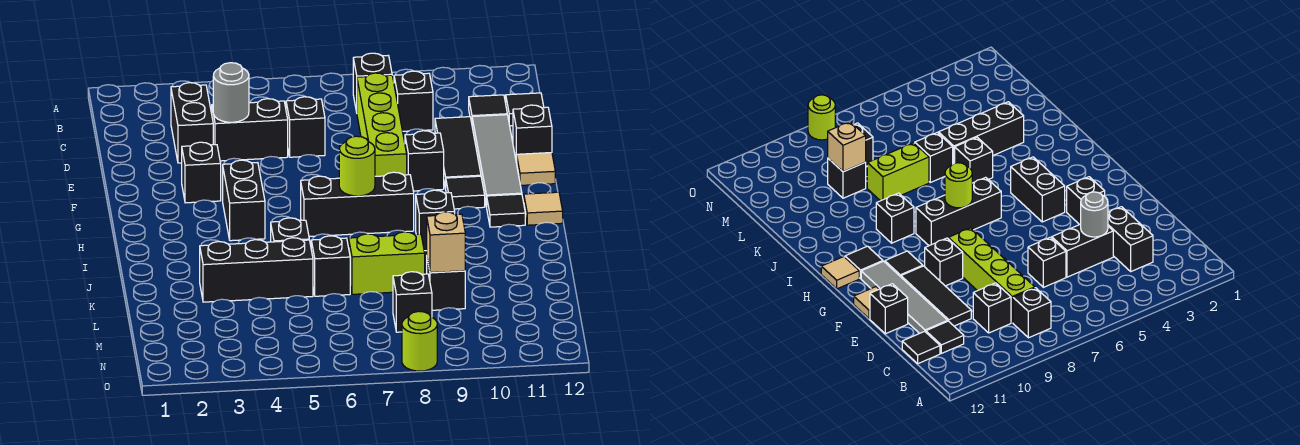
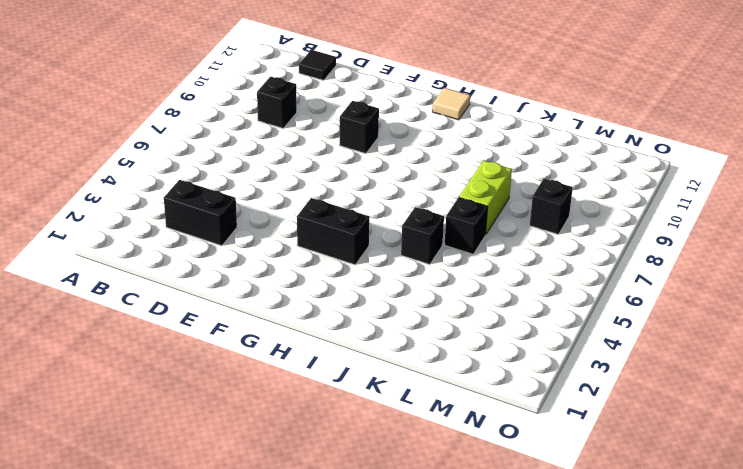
none -> black brick B8 level 1
none -> lime brick C8:F8 level 1
none -> black tile C11 level 1
none -> black brick D4:D5 level 1

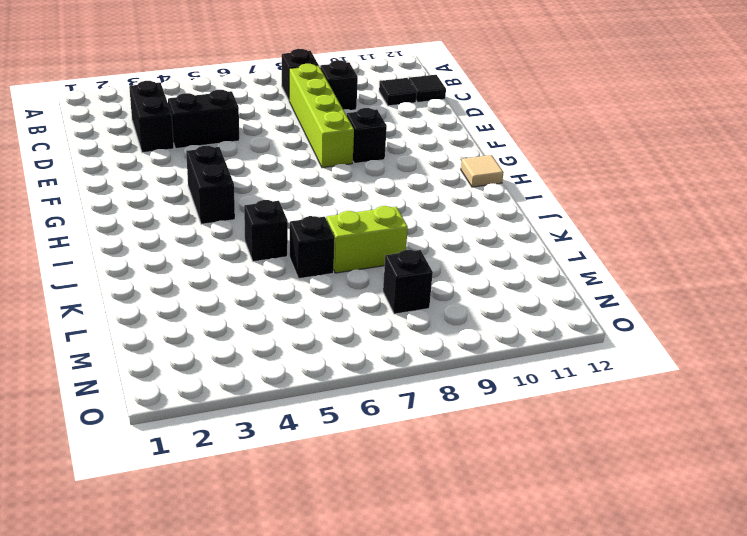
none -> black brick D6 level 1
none -> black tile D10:F10 level 1
none -> grey tile D11:G11 level 1
none -> black brick E12 level 1

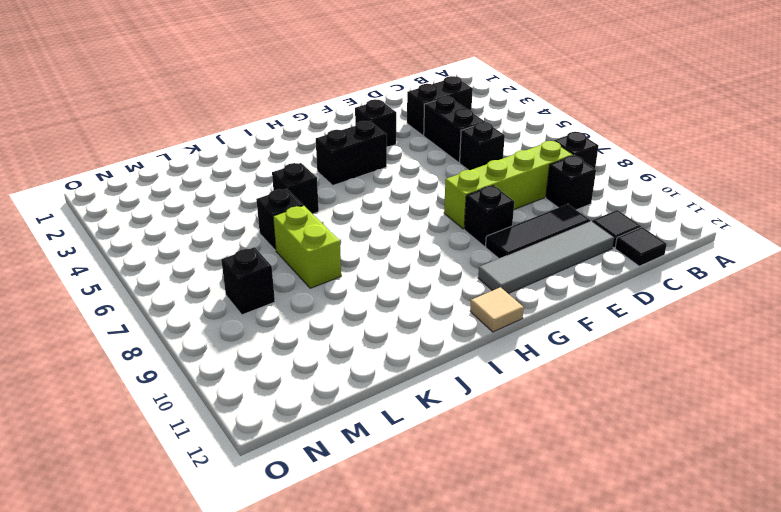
none -> black brick E12 level 1
none -> tan tile F12 level 1
none -> black tile G10 level 1
none -> black brick H6:H8 level 1

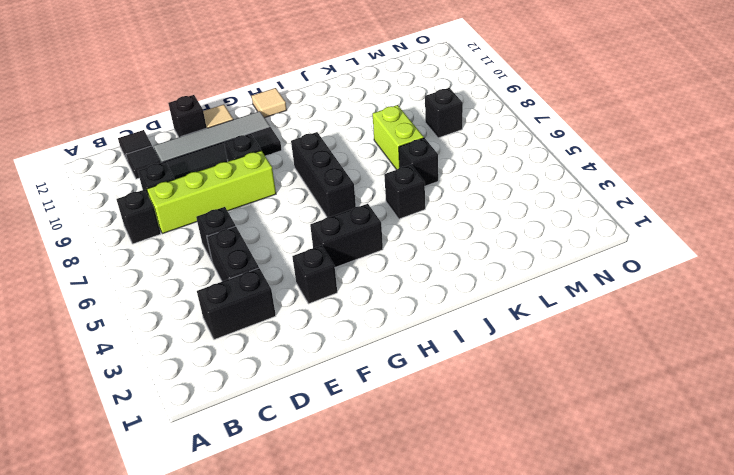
none -> black tile H11 level 1
none -> black brick I9 level 1
none -> black brick K3:K5 level 1
none -> black brick L9 level 1

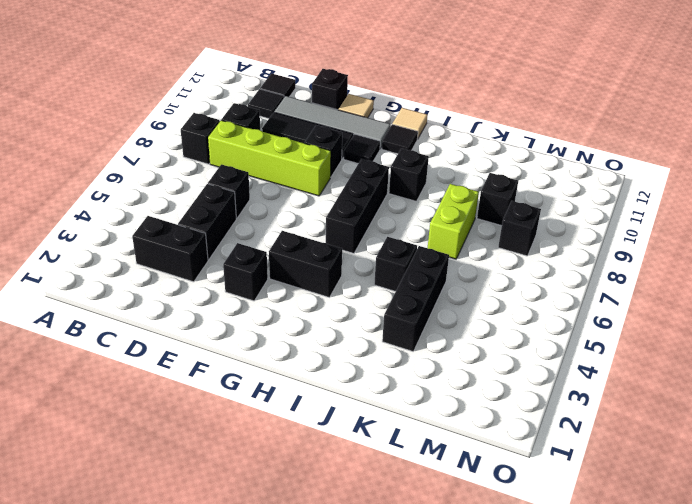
none -> black brick K6 level 1
none -> lime round brick O8 level 1
none -> grey round brick D4 level 2
none -> lime round brick H7 level 2

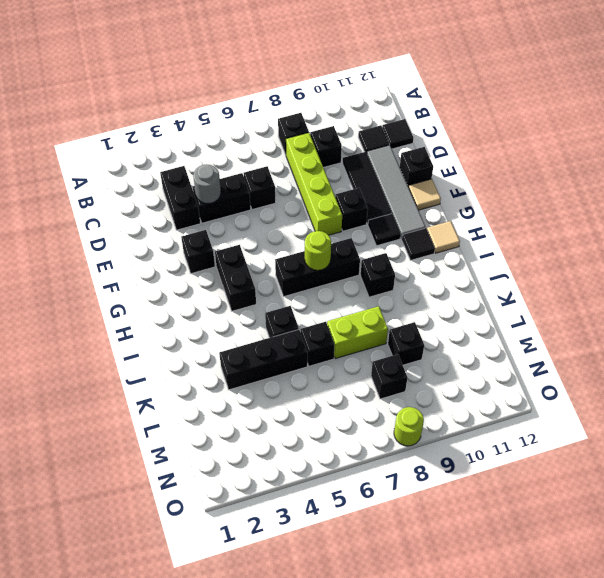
none -> tan brick L9 level 2

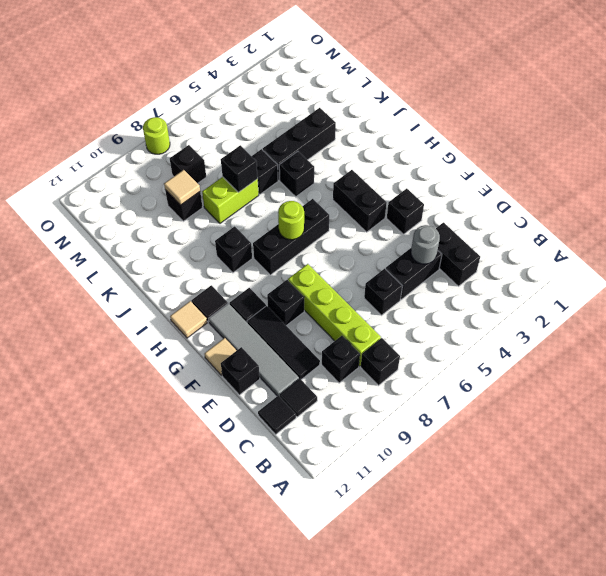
black brick K7 level 2 -> none
tan tile L9 level 2 -> tan brick L9 level 2

